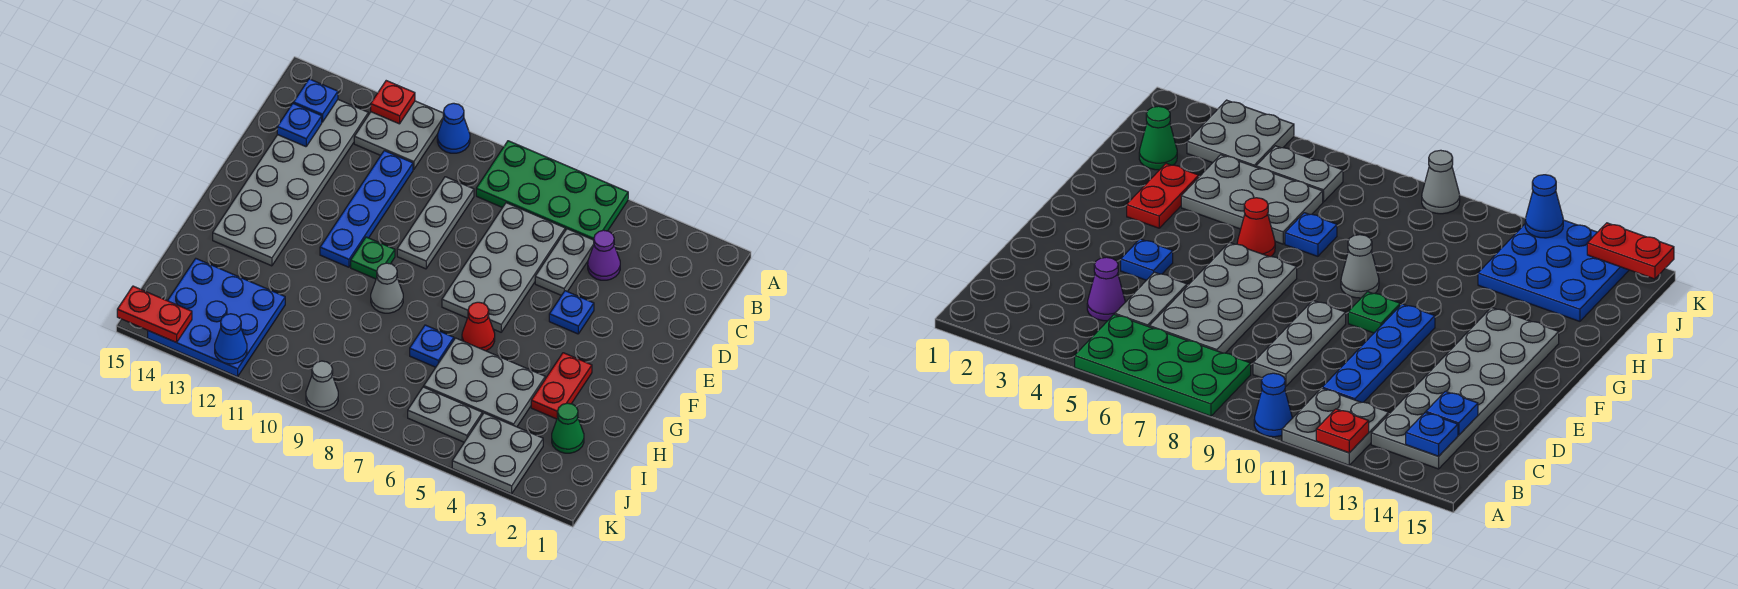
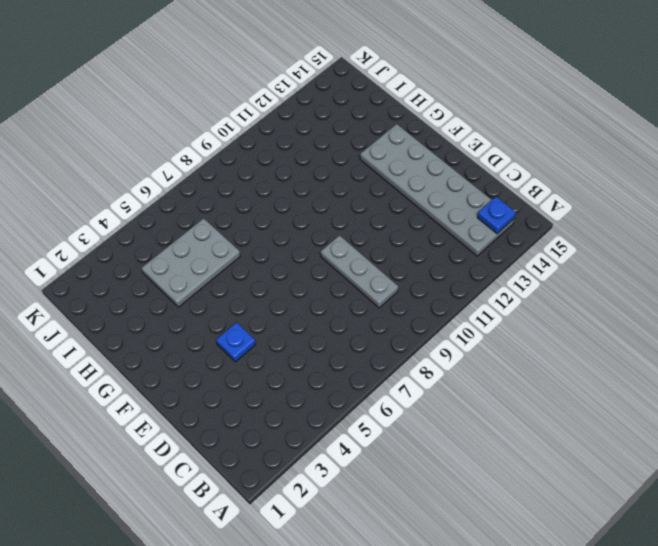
none -> green plate A5:B8 level 1
none -> blue cone A10 level 1
none -> grey plate A11:B12 level 1

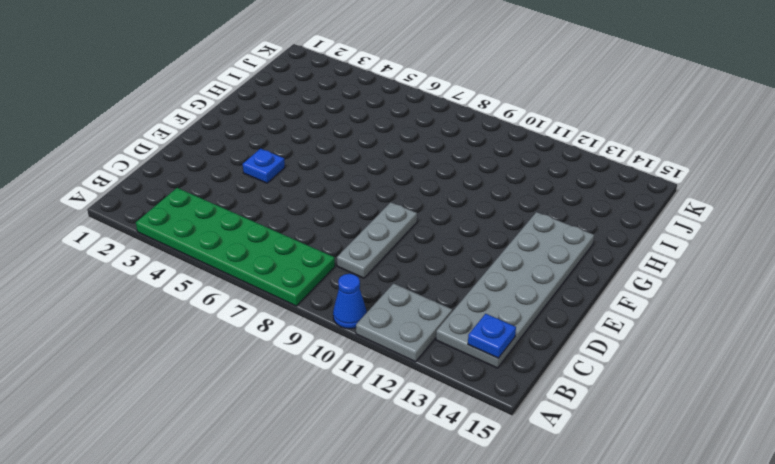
green plate A3:B8 level 1 -> green plate A5:B8 level 1
none -> purple cone C4 level 1
none -> grey plate C5:D5 level 1
none -> grey plate C6:F7 level 1

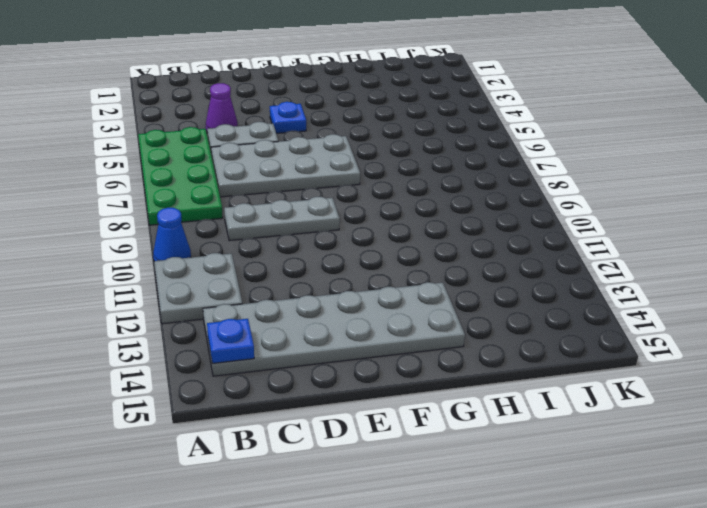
none -> blue plate C11:F11 level 1
none -> green plate F10 level 1
none -> red plate G3:H3 level 1

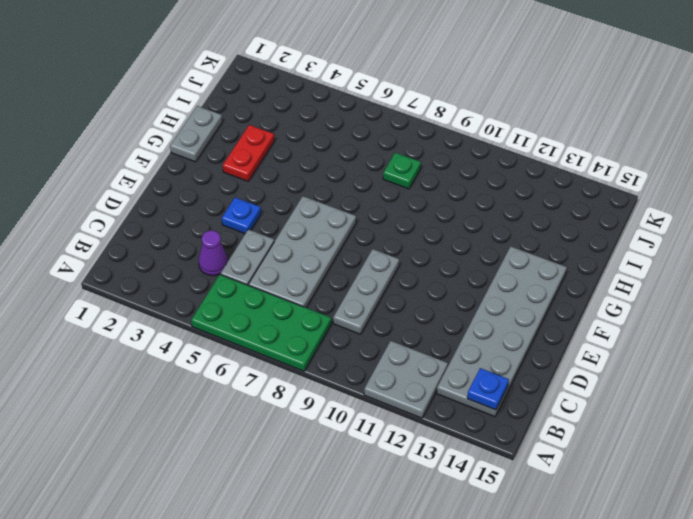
grey plate G1:H1 level 1 -> grey plate J5:J6 level 1
green plate I8 level 1 -> green plate F10 level 1
none -> blue cone A10 level 1
none -> blue plate C11:F11 level 1
none -> red cone G6 level 1

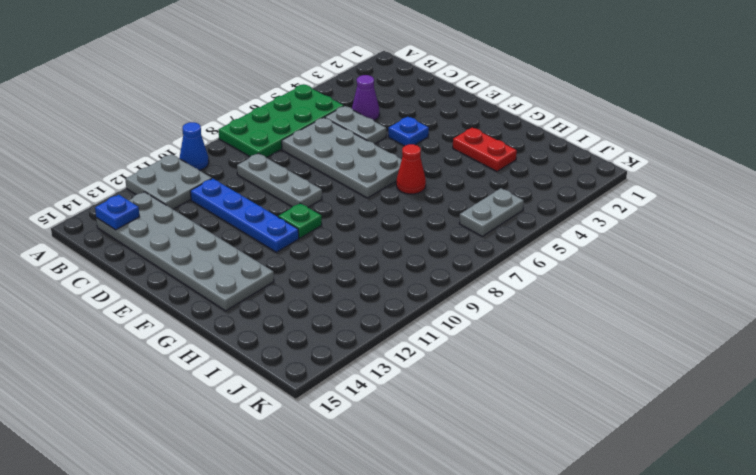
none -> grey cone G9 level 1
none -> grey plate H4:I6 level 1
none -> blue plate H7 level 1

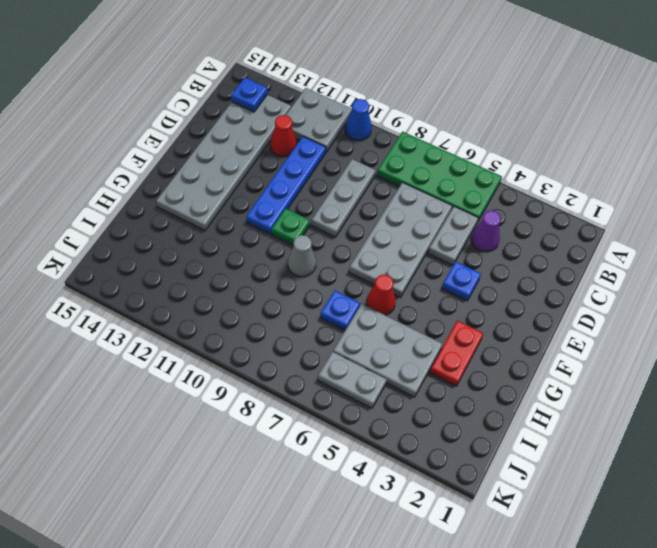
red cone C12 level 1 -> none
none -> green cone I2 level 1
none -> blue plate I12:K14 level 1
none -> grey plate J3:K4 level 1

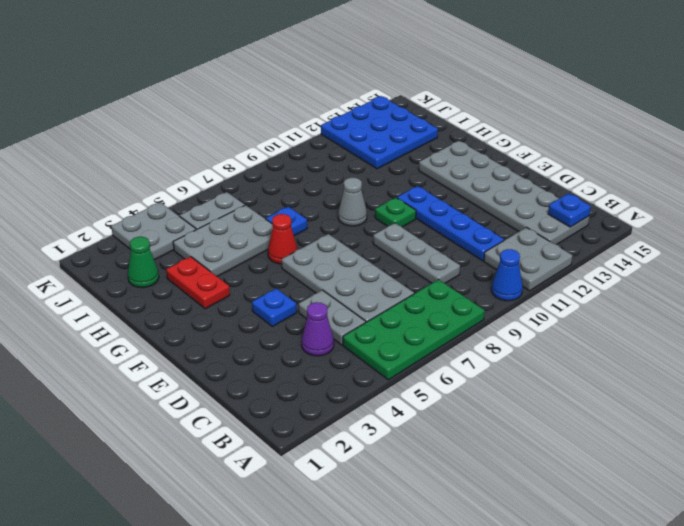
none -> grey cone K9 level 1
none -> red plate A12 level 2
none -> blue plate C14 level 2

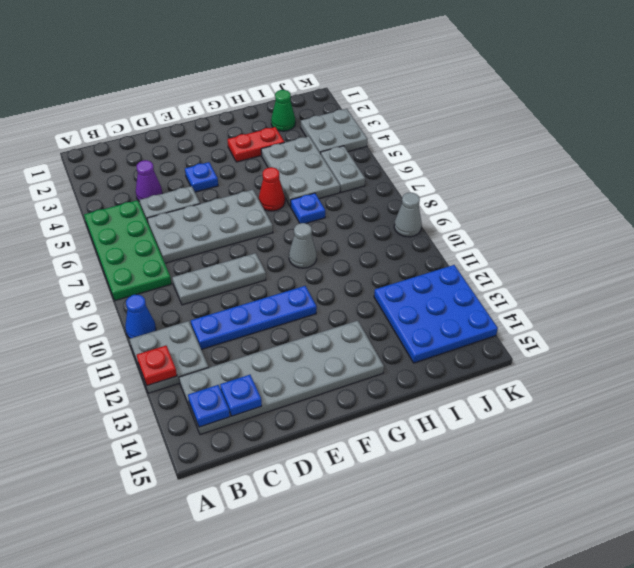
none -> green plate F10 level 1
none -> blue cone K12 level 2
none -> red plate K14:K15 level 2

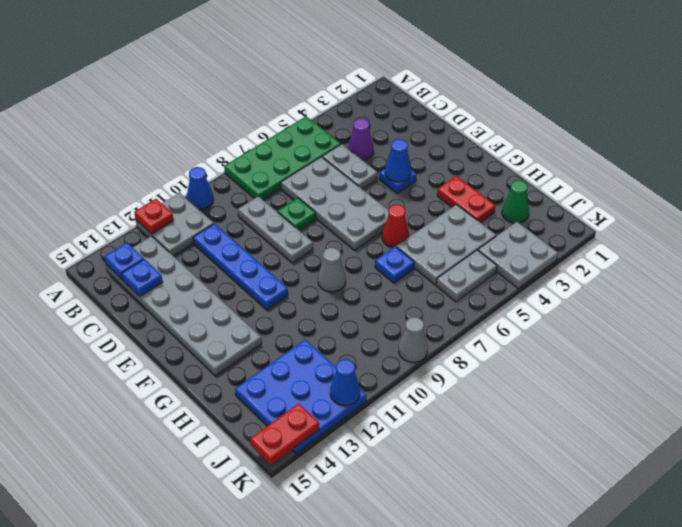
green plate D8 level 1 -> green plate F10 level 1
blue cone E4 level 2 -> none

